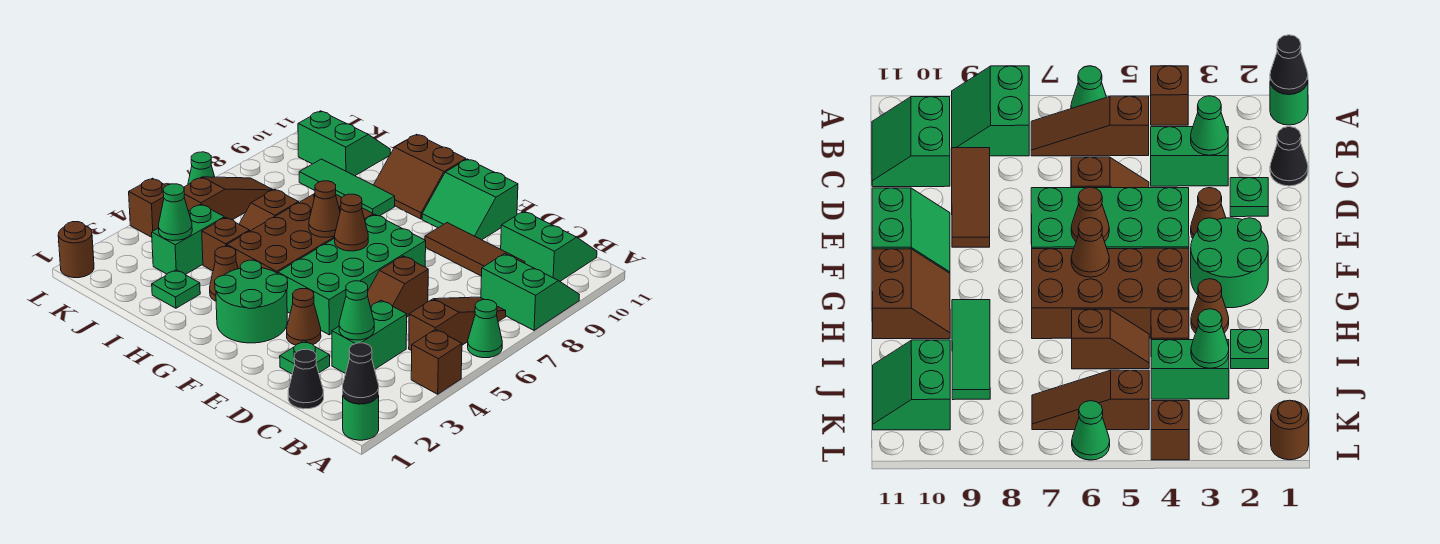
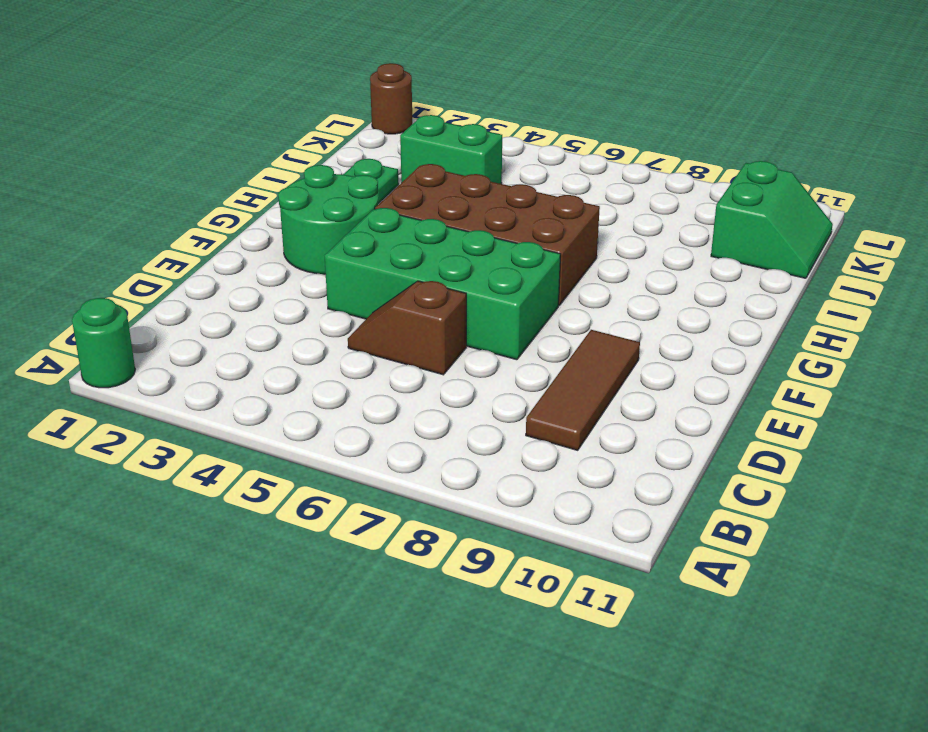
none -> brown brick A4 level 1
none -> green cone A6 level 1
none -> green slope A8:B9 level 1 top 8
none -> brown slope B5:B7 level 1 top 5

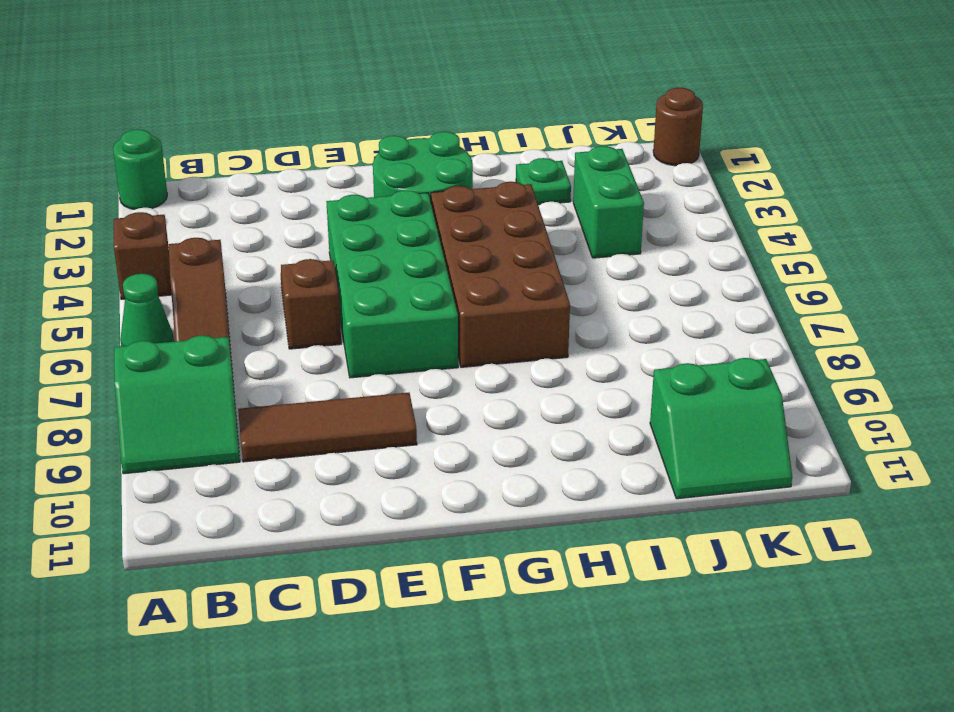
none -> green slope B10:C11 level 1 top 10
none -> black cone C1 level 1
none -> green brick C3:C4 level 1
none -> green plate D2 level 1

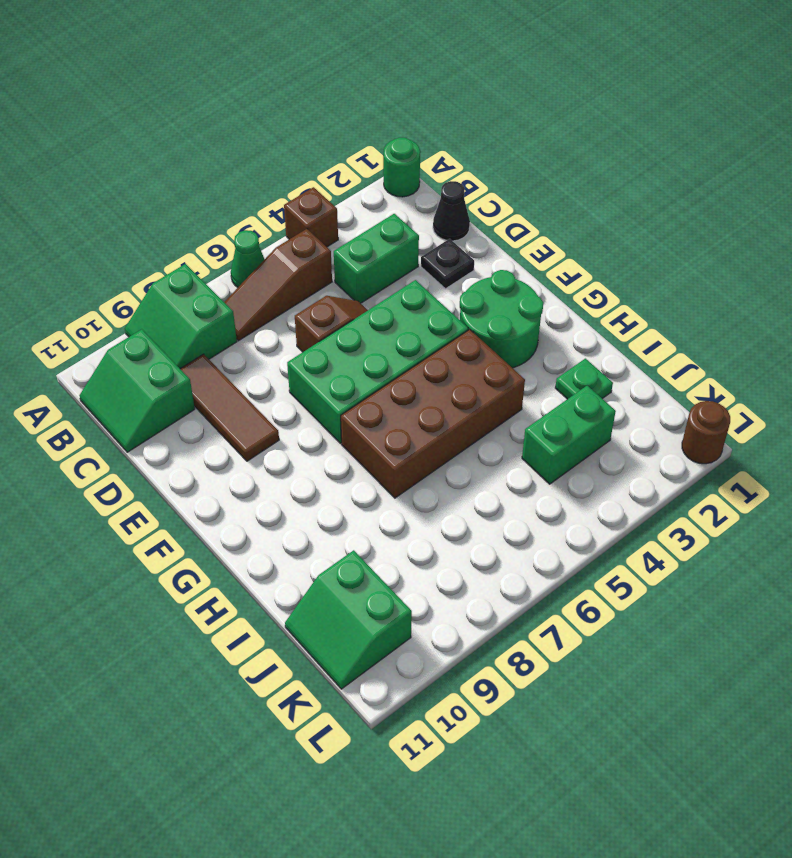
black plate D2 level 1 -> green plate D2 level 1
none -> brown cone E3 level 1
none -> green slope E10:F11 level 1 top 11
none -> brown slope G10:H11 level 1 top 11
none -> brown cone H3 level 1

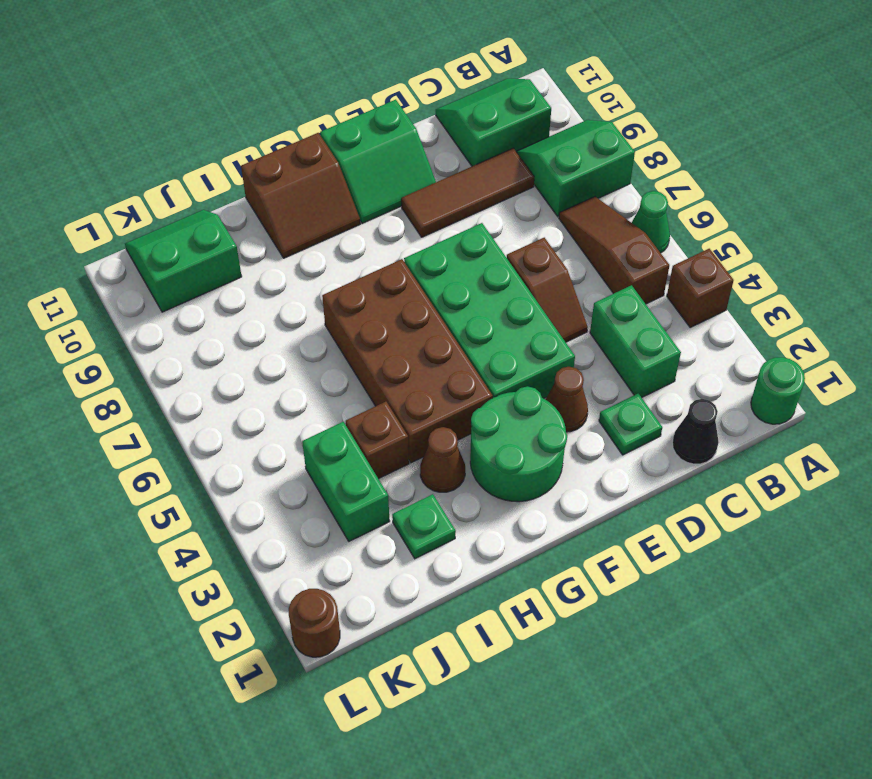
none -> green tile H9:J9 level 1
none -> brown slope I5:I6 level 1 top 6
none -> brown slope K5:K7 level 1 top 5
none -> brown brick L4 level 1

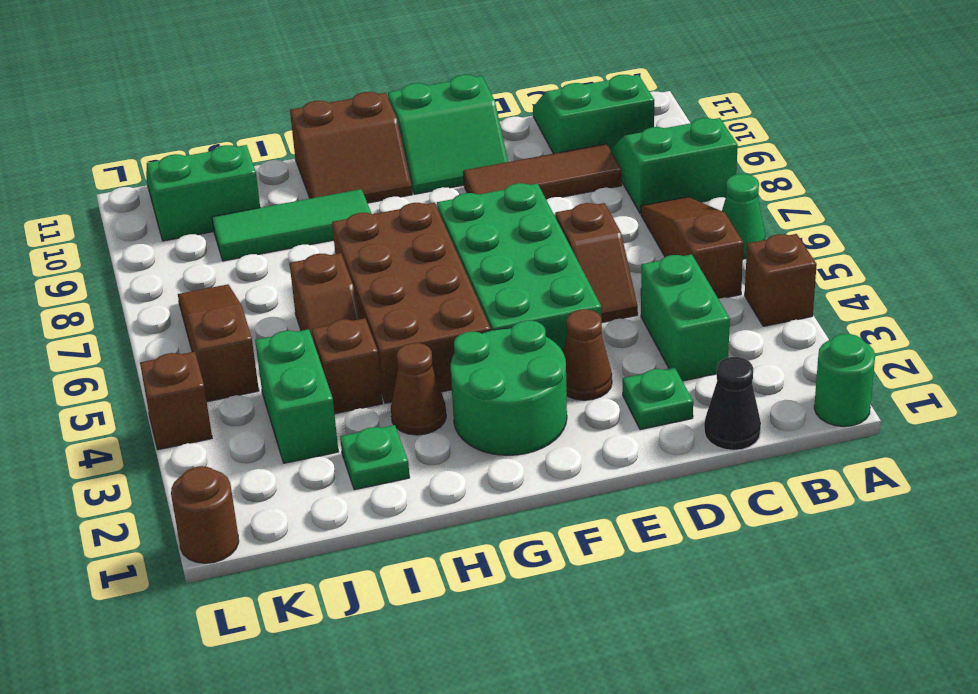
none -> green cone L6 level 1
none -> black cone A1 level 2
none -> green cone C3 level 2
none -> brown cone F6 level 2

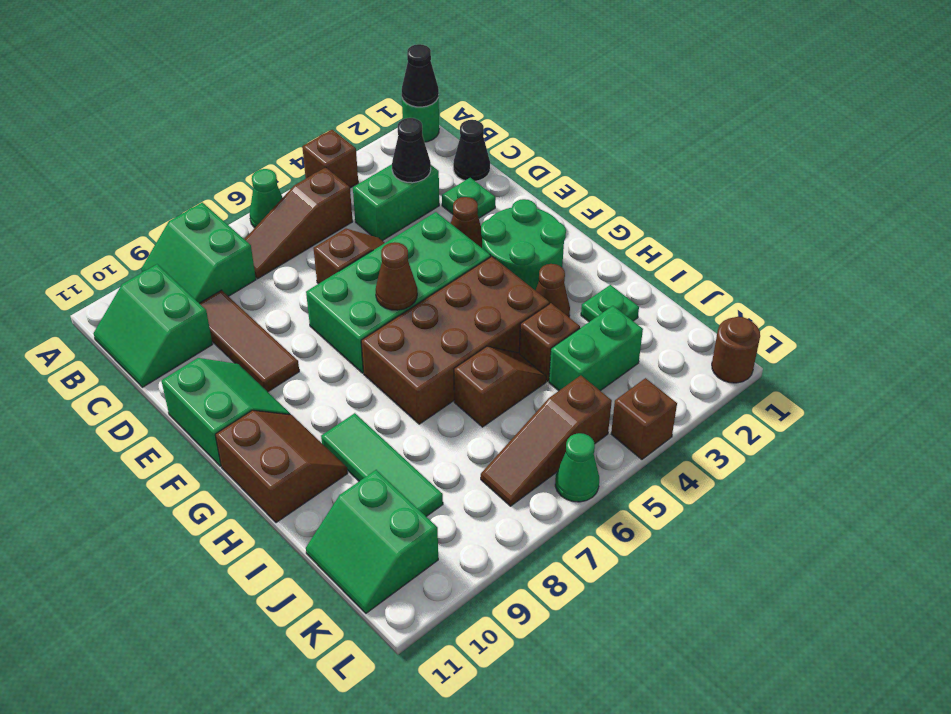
black cone C3 level 2 -> green cone C3 level 2
none -> brown cone G6 level 2
none -> green cone J3 level 2

